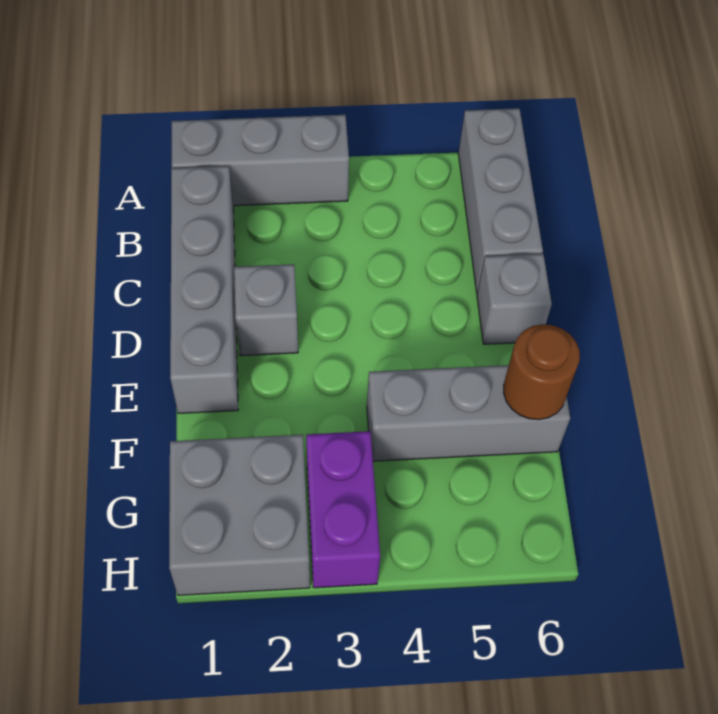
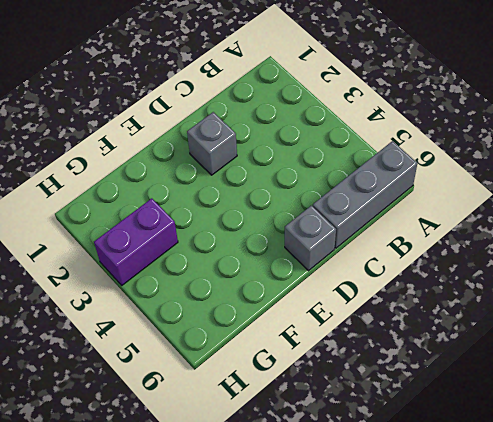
none -> grey brick A1:A3 level 1
none -> grey brick B1:E1 level 1

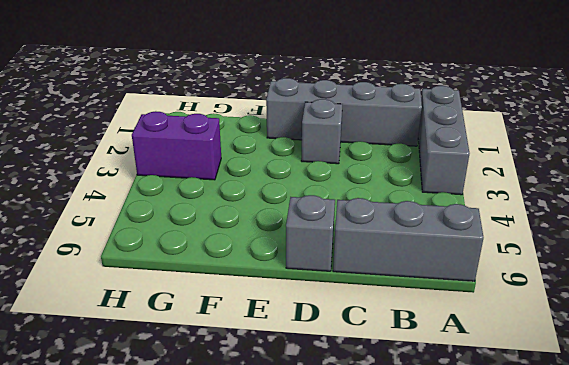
none -> grey brick F4:F6 level 1
none -> grey brick G1:H2 level 1

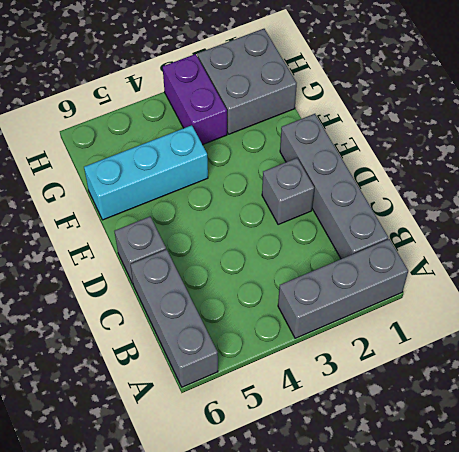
cyan brick F4:F6 level 1 -> grey brick F4:F6 level 1
none -> brown round brick F6 level 2

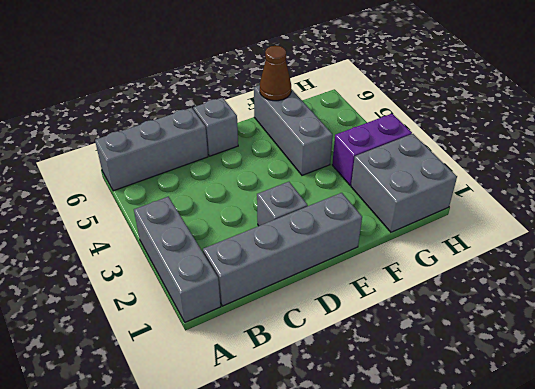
brown cone F6 level 2 -> brown round brick F6 level 2

